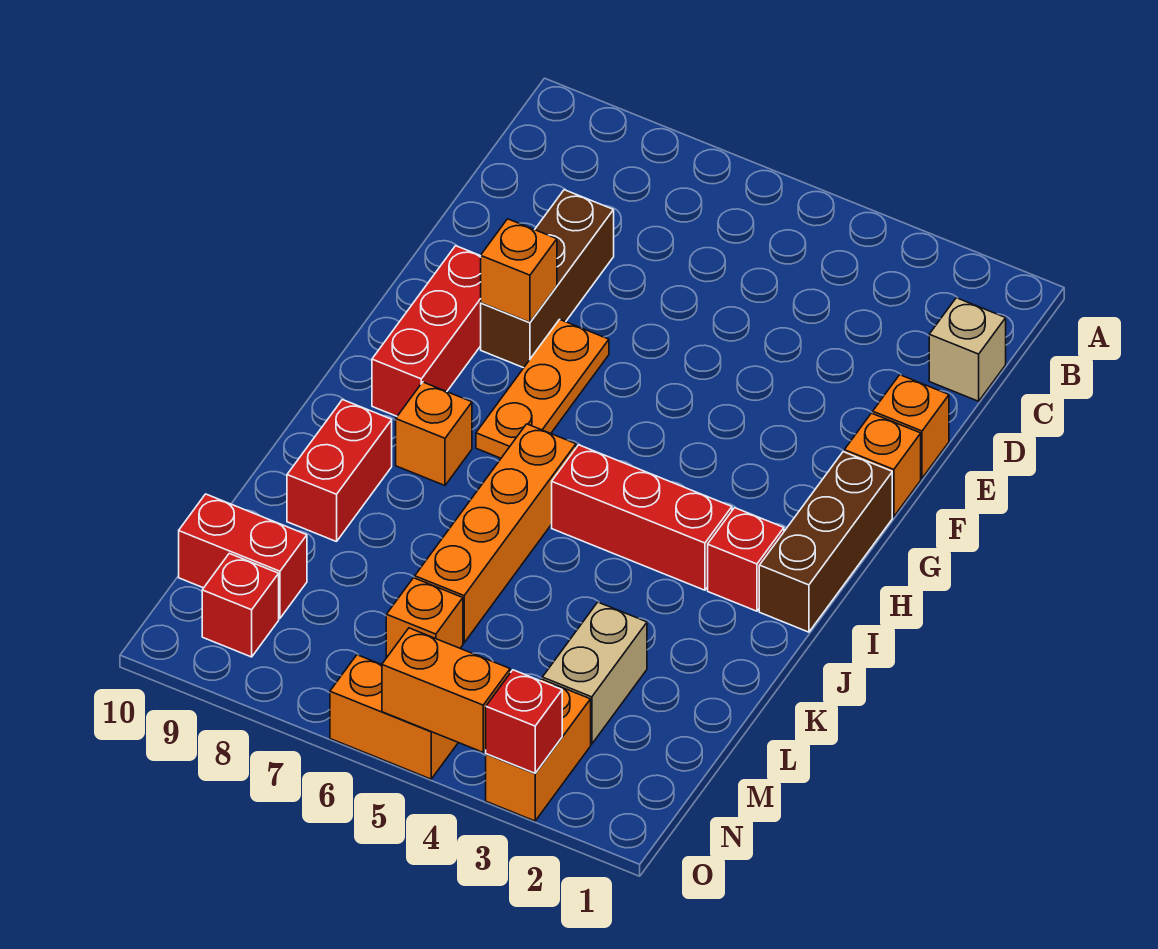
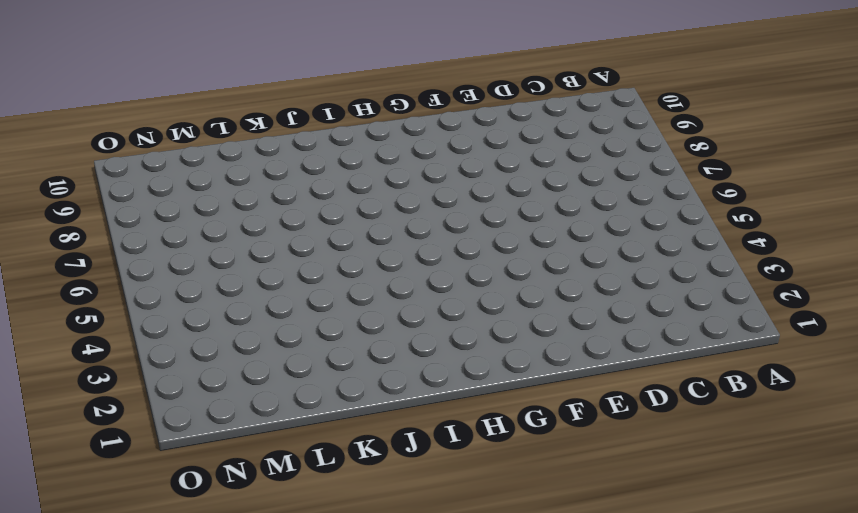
none -> tan brick C1 level 1
none -> brown brick D8:F8 level 1
none -> orange brick E1 level 1

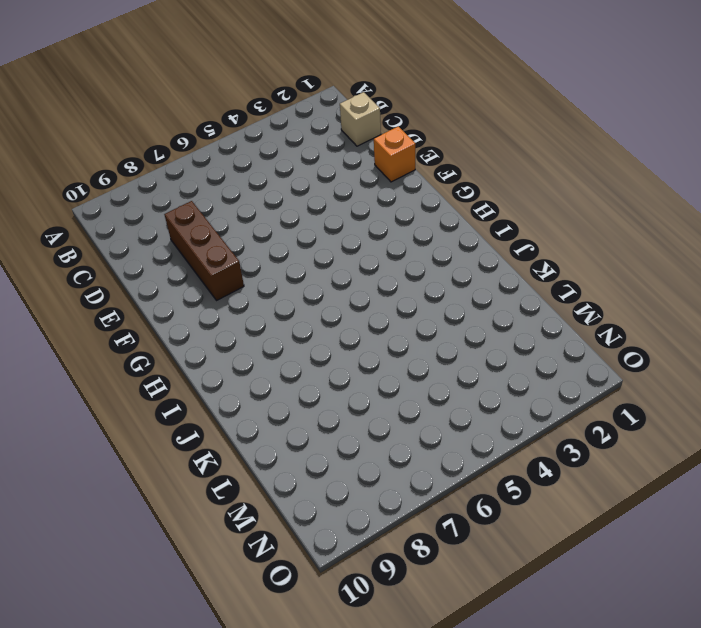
none -> orange brick F1 level 1
none -> orange plate F7:H7 level 1
none -> red brick F9:H9 level 1

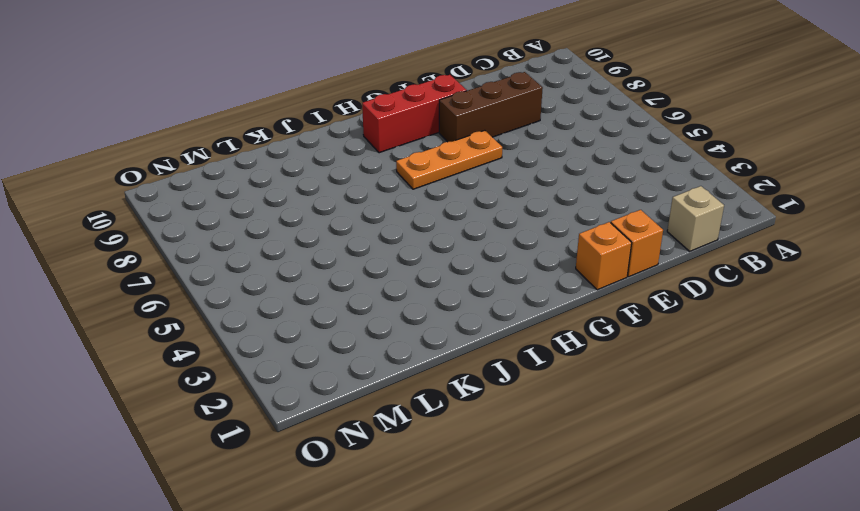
none -> brown brick G1:I1 level 1
none -> red brick I2 level 1
none -> red brick I3:I5 level 1

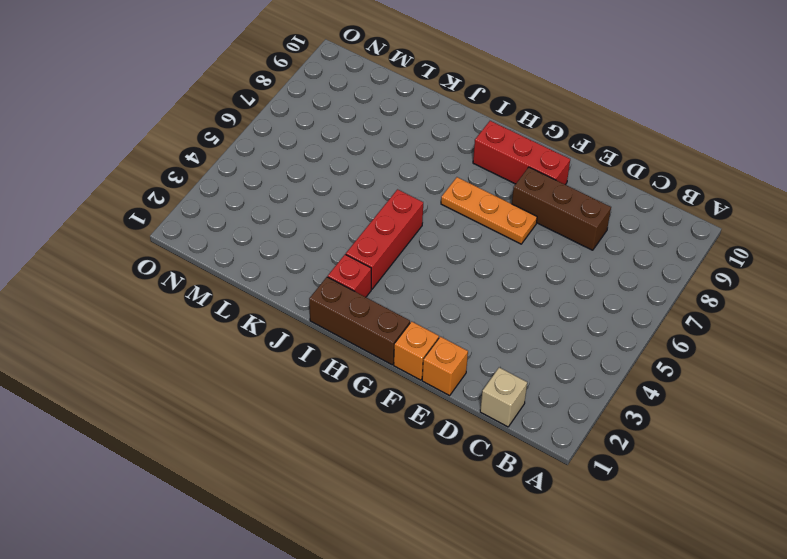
none -> orange brick I6:L6 level 1
none -> orange brick I8 level 1
none -> red brick J9:K9 level 1

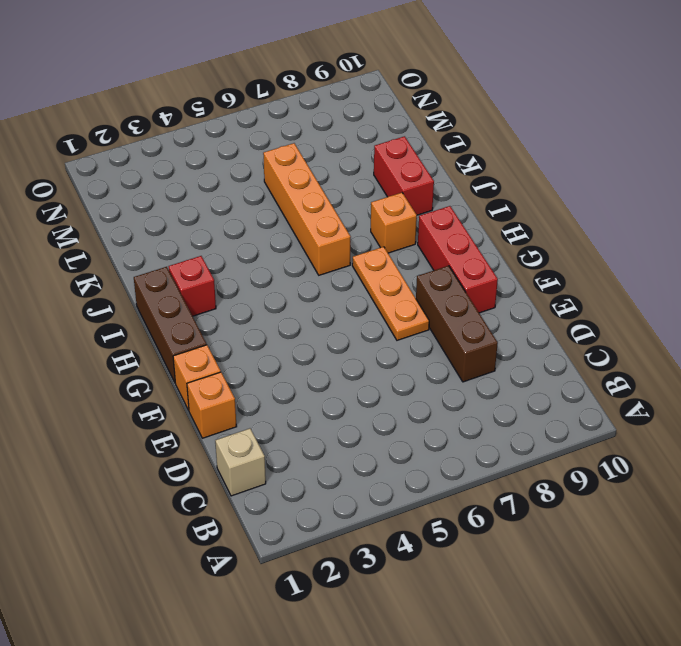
none -> red brick I3:I5 level 1
none -> tan brick L3:M3 level 1
none -> orange brick M6 level 1

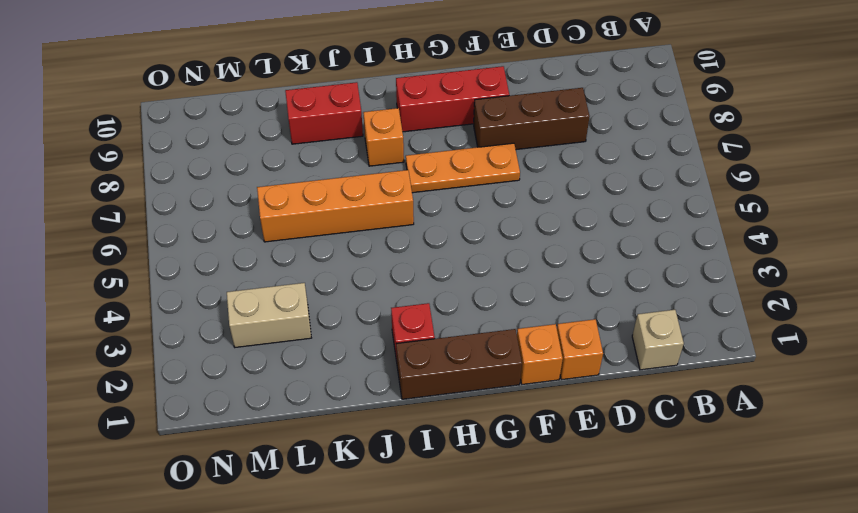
none -> red brick I3:I5 level 1
none -> orange brick M6 level 1
none -> red brick M9:M10 level 1

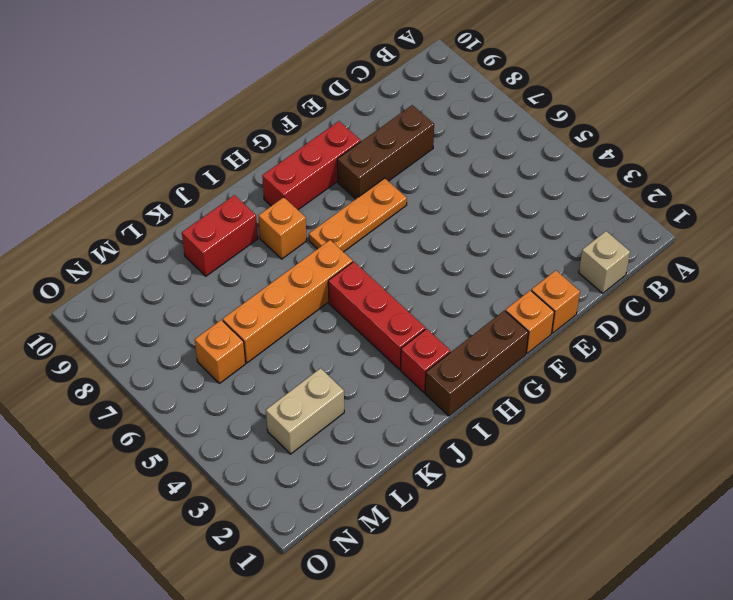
none -> red brick M9:M10 level 1
none -> orange brick N3:O3 level 1
none -> red brick N9 level 1

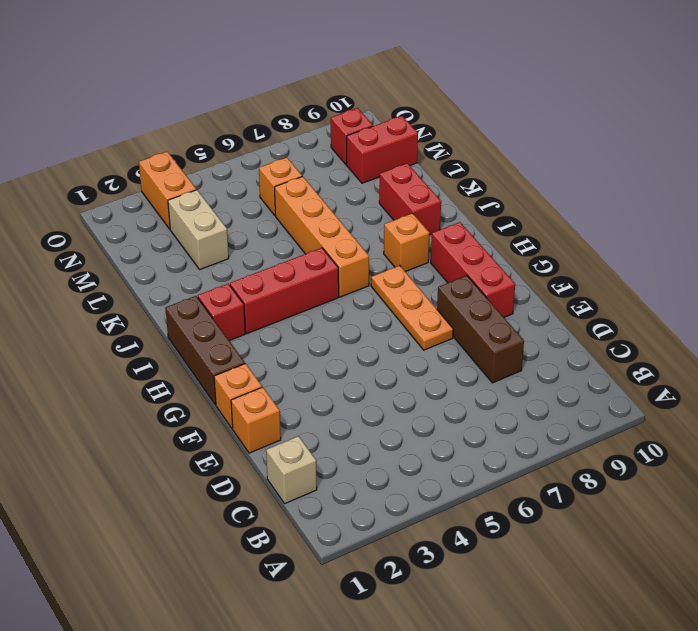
none -> orange brick O5:O6 level 1
none -> orange brick F8 level 2
none -> red brick O3 level 2

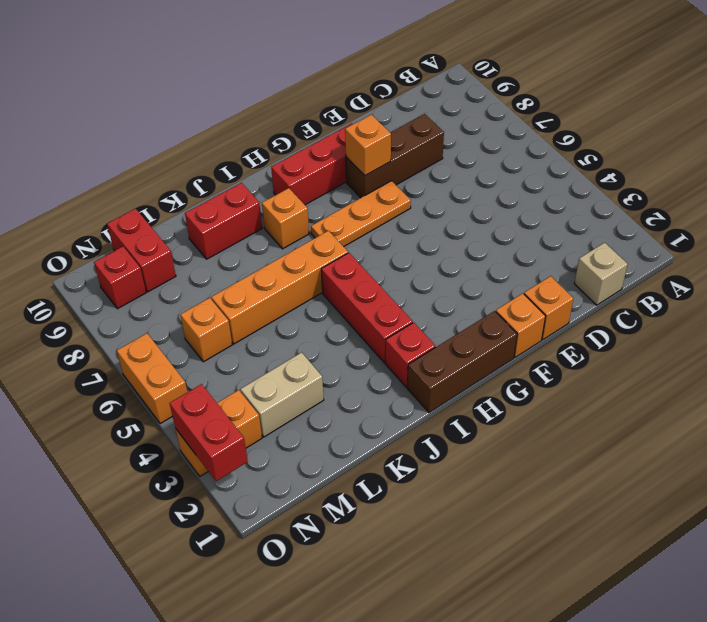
red brick O2:O3 level 2 -> red brick O3 level 2
none -> orange brick O4:O5 level 2

